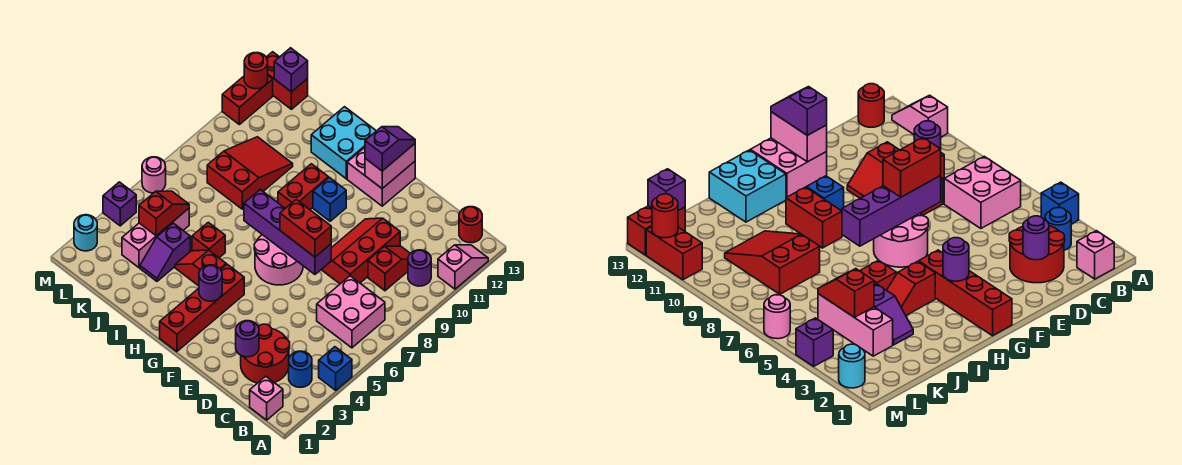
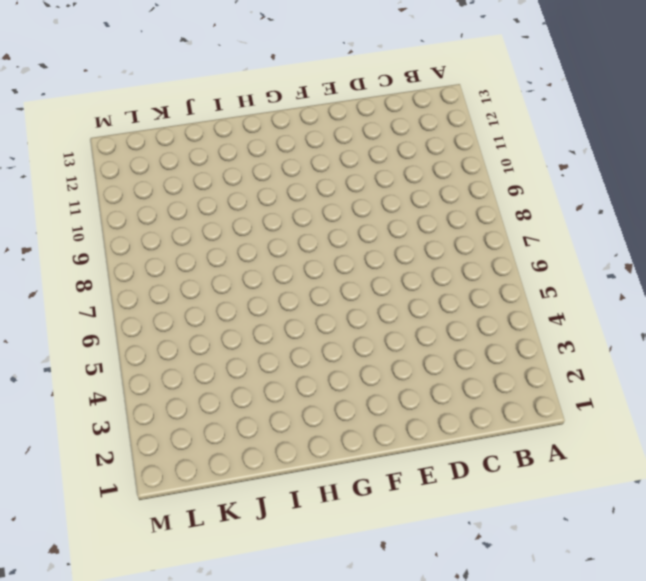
none -> blue brick A4 level 1
none -> pink slope A11:A12 level 1 top 11
none -> pink brick B1 level 1
none -> blue round brick B3 level 1

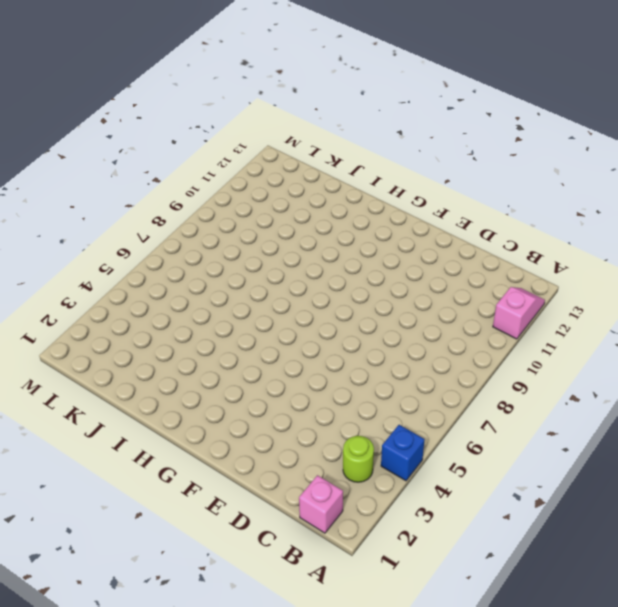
lime round brick B3 level 1 -> blue round brick B3 level 1
none -> pink brick B6:C7 level 1
none -> purple round brick B10 level 1
none -> red round brick B13 level 1
none -> red round brick C2:D3 level 1

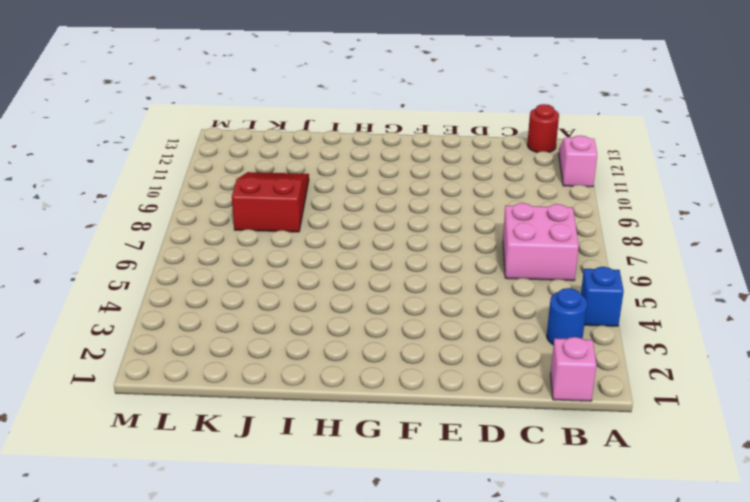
none -> purple round brick B10 level 1
none -> red round brick C2:D3 level 1
none -> red slope C9:C10 level 1 top 9
none -> red slope D8:E10 level 1 top D

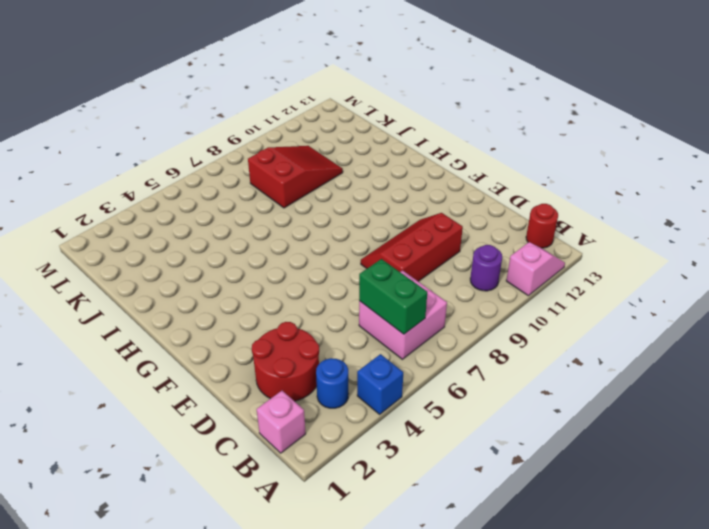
green brick B6:C6 level 2 -> none
none -> red slope C9:C10 level 1 top 9
none -> pink round brick F6:G7 level 1
none -> pink brick F12:G13 level 1
none -> red brick G1:G4 level 1

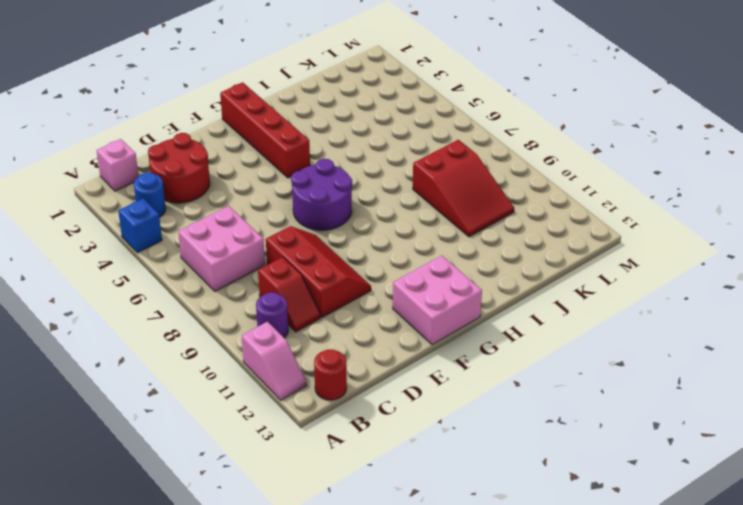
purple round brick F6:G7 level 1 -> pink round brick F6:G7 level 1
none -> blue brick G10 level 1
none -> red slope H4:I4 level 1 top H
none -> red brick H9:H10 level 1
none -> cyan brick H12:I13 level 1

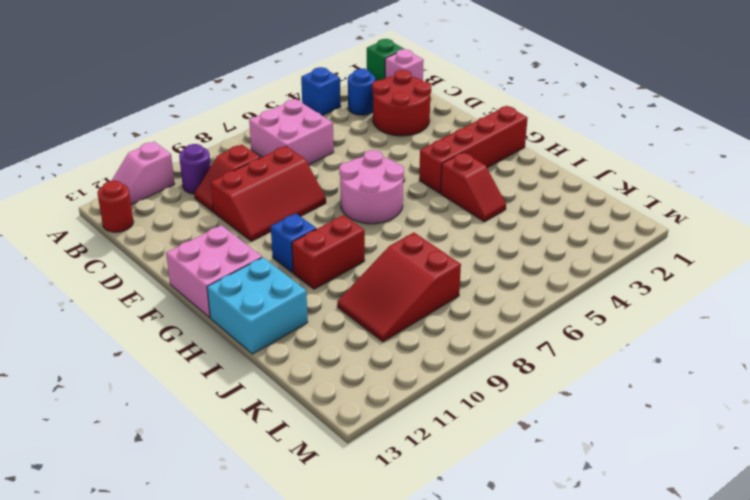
green brick A1 level 1 -> none
none -> red brick I5 level 1
none -> purple slope J3:J4 level 1 top 4
none -> pink brick K3:K5 level 1
none -> red brick L13:M13 level 1

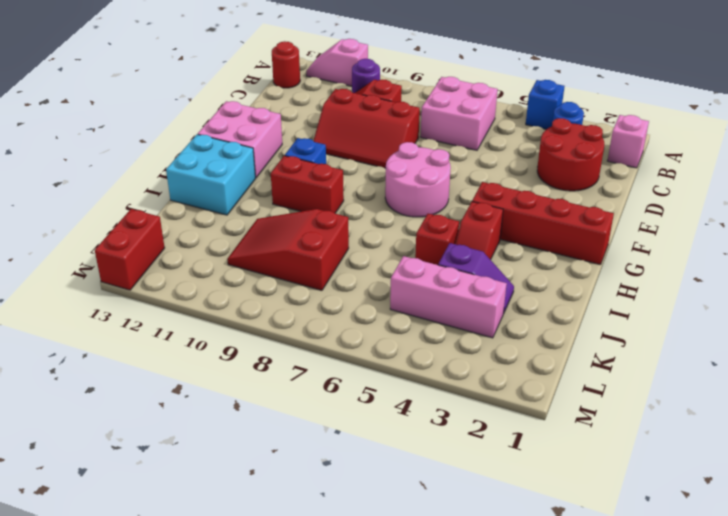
none -> cyan round brick M2 level 1
none -> purple brick M4 level 1
none -> pink round brick M6 level 1
none -> red brick M11:M12 level 1

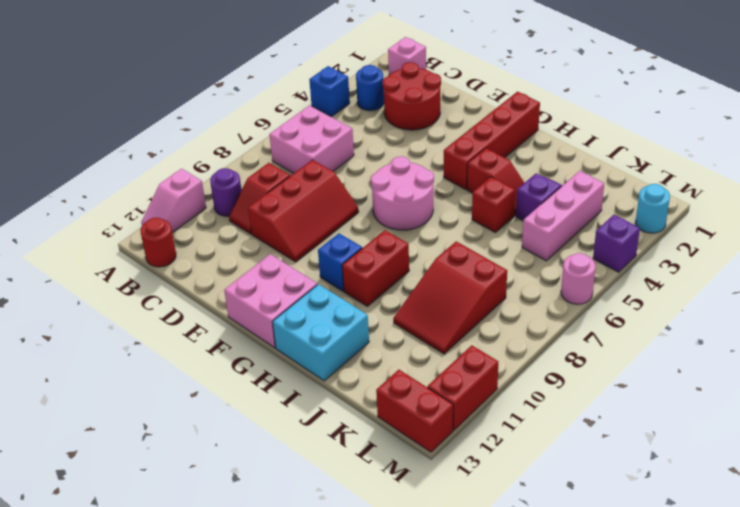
none -> purple round brick D2 level 2
none -> purple brick E7:H7 level 2
none -> pink brick F12:F13 level 2
none -> purple round brick G3 level 2

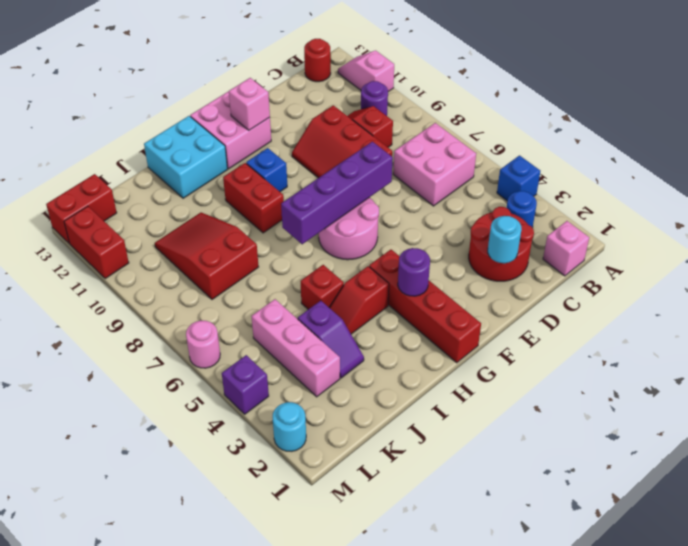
cyan round brick D2 level 2 -> purple round brick D2 level 2
pink brick F12 level 2 -> pink brick F12:F13 level 2
none -> red slope K4:K5 level 2 top 4
none -> purple brick L13 level 2
none -> red round brick M12 level 2
none -> red brick E7:F7 level 3

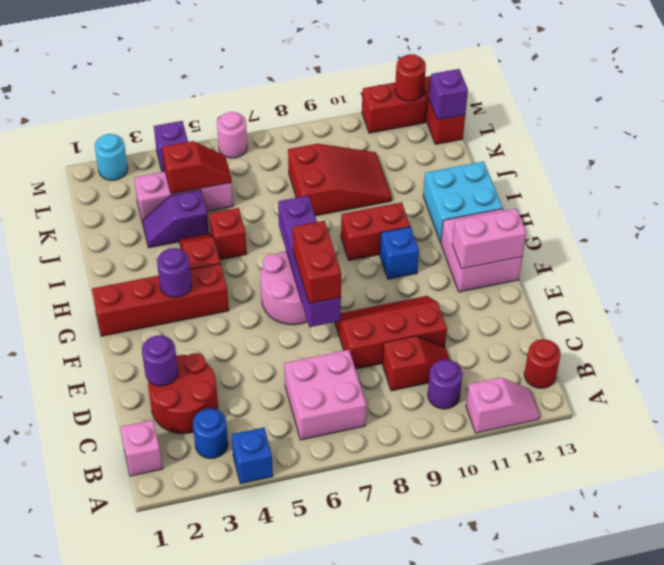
none -> purple slope F12:F13 level 3 top 12

